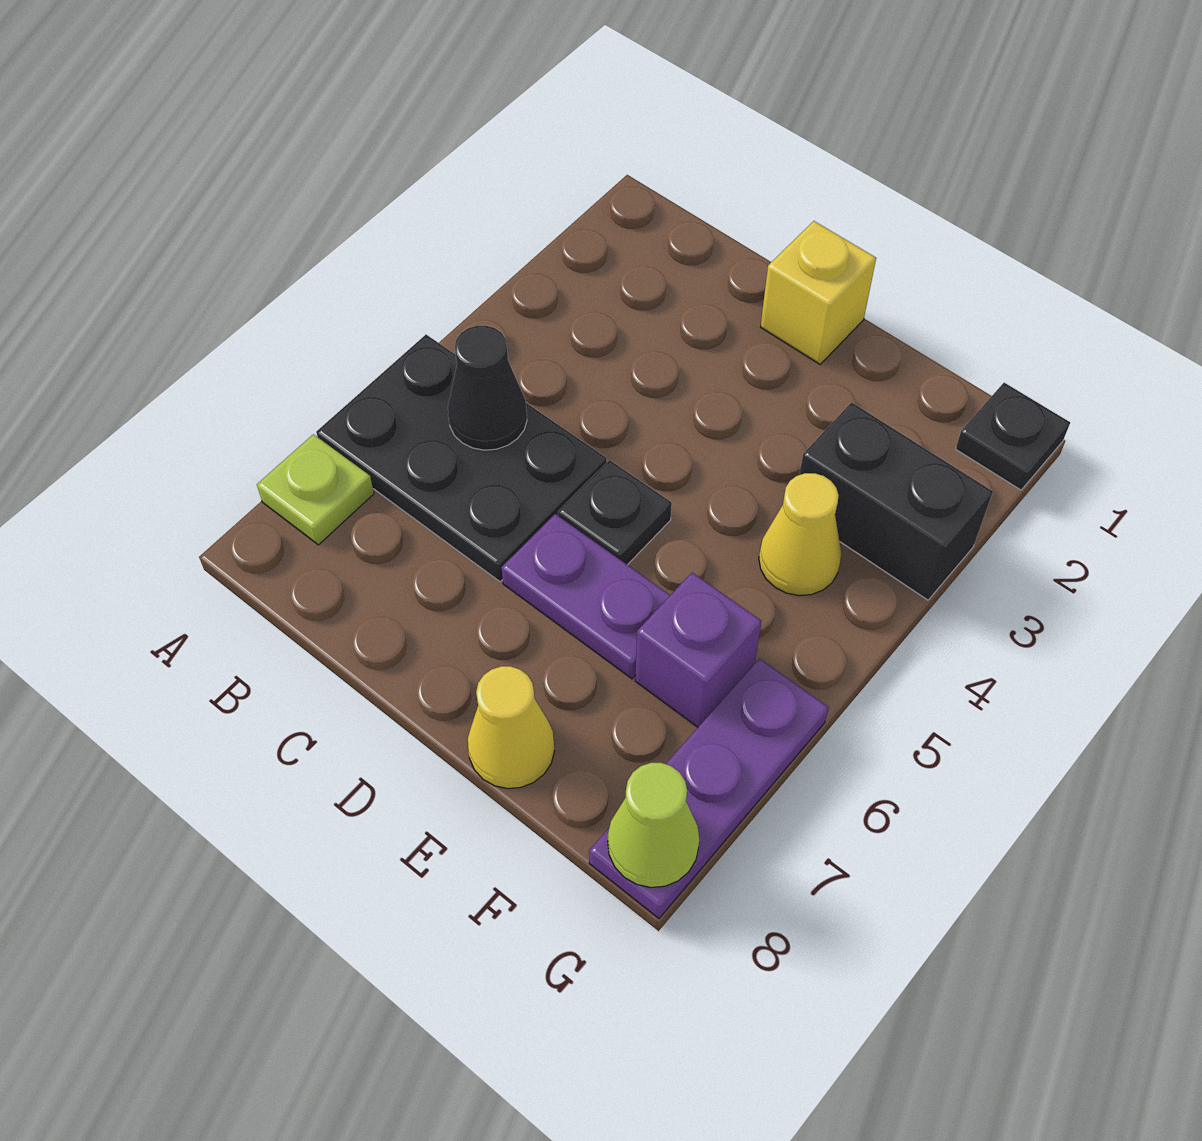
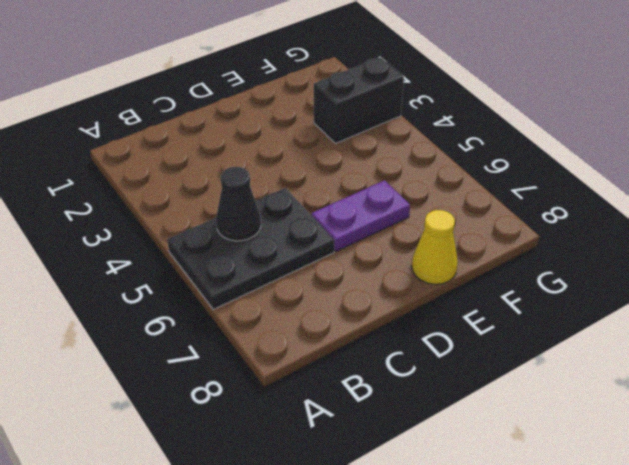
none -> lime plate A7 level 1
none -> yellow brick D1 level 1
none -> black plate D5 level 1

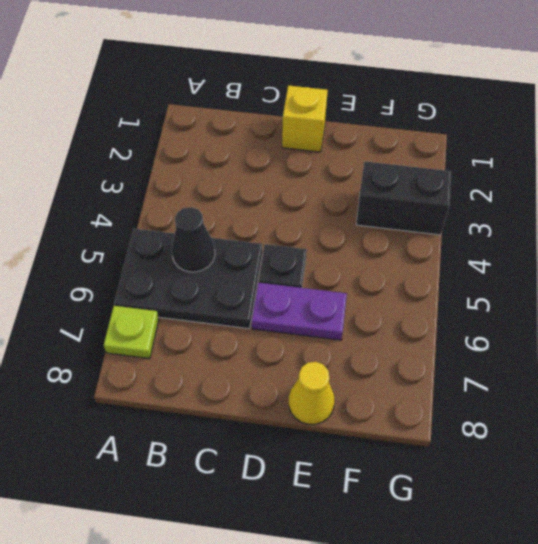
none -> yellow cone F4 level 1
none -> purple brick F6 level 1
none -> black plate G1 level 1

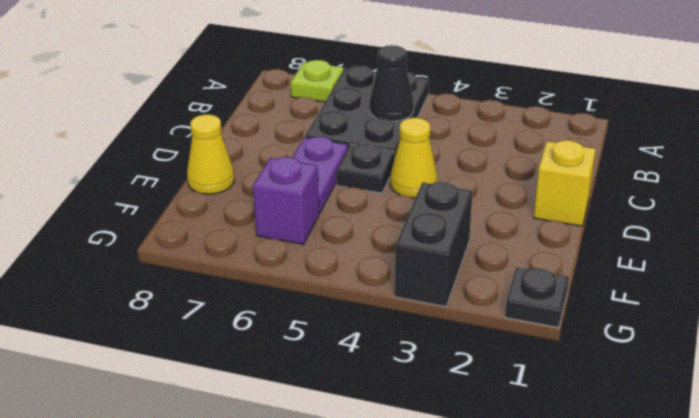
yellow cone D4 level 1 -> yellow cone F4 level 1
none -> purple plate G6:G8 level 1
none -> lime cone G8 level 2

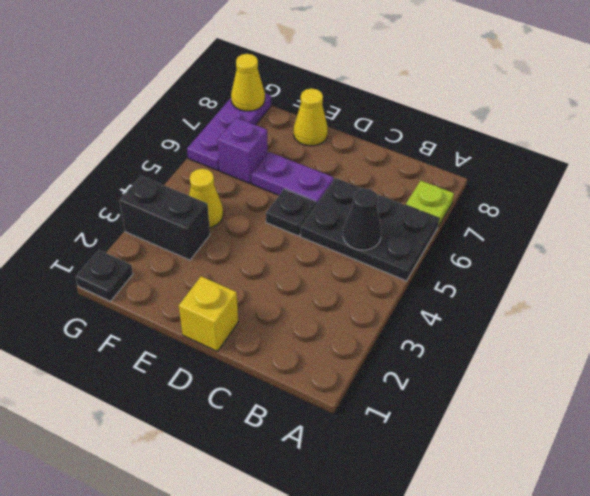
yellow cone G8 level 2 -> lime cone G8 level 2

